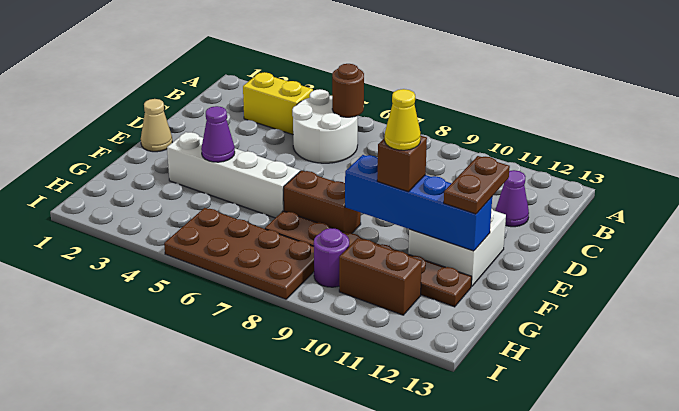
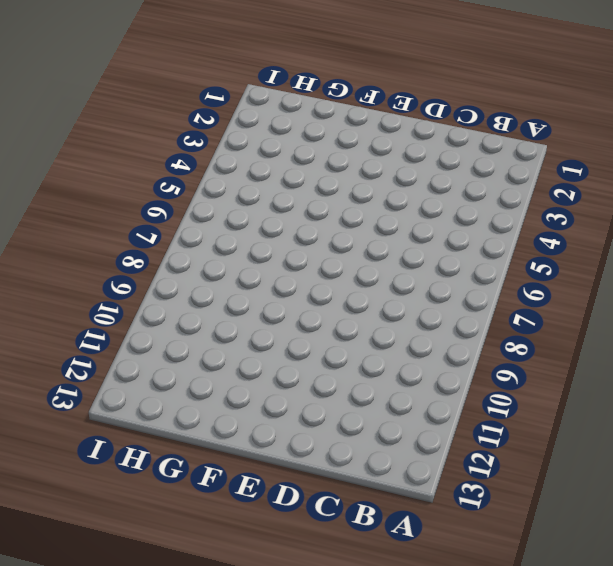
none -> yellow brick B3:B4 level 1
none -> white round brick B5:C6 level 1
none -> purple cone C12 level 1

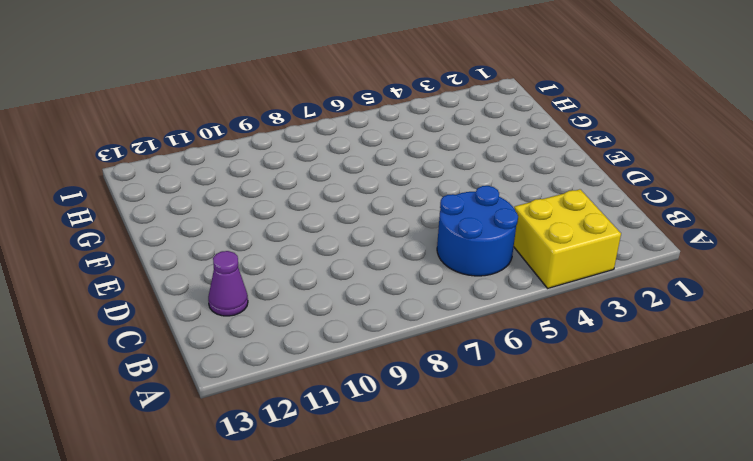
yellow brick A3:B4 level 1 -> yellow brick B3:B4 level 1
blue round brick B5:C6 level 1 -> white round brick B5:C6 level 1
none -> tan cone E1 level 1
none -> white brick E11:F12 level 1
none -> white brick F3:F6 level 1

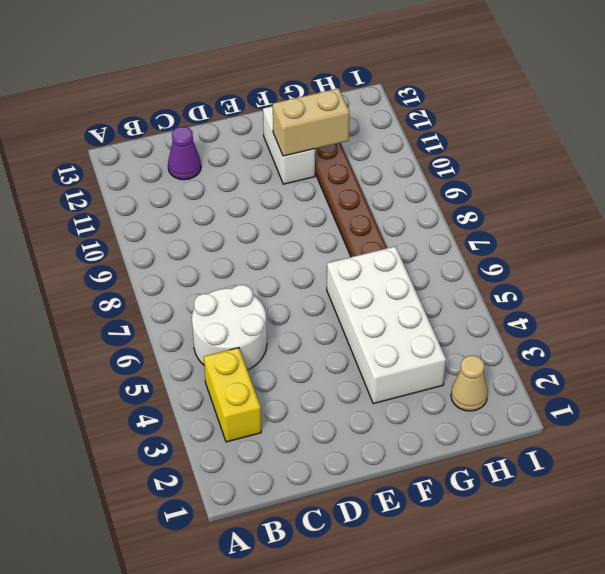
white brick F3:G6 level 1 -> white brick F3:F6 level 1
white brick F11:F12 level 1 -> white brick E11:F12 level 1
tan brick F11:G11 level 2 -> blue brick F9:F12 level 2
tan cone H2 level 1 -> tan cone E1 level 1
none -> brown brick F7:F8 level 1
none -> brown plate H5:I8 level 1
none -> purple round brick H9 level 1

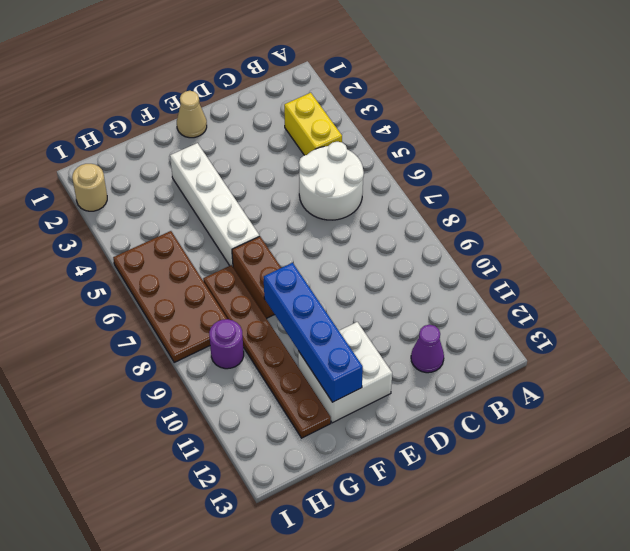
tan round brick I2 level 1 -> none
none -> brown brick H10:H11 level 1
none -> brown round brick B6 level 2
none -> purple cone F4 level 2

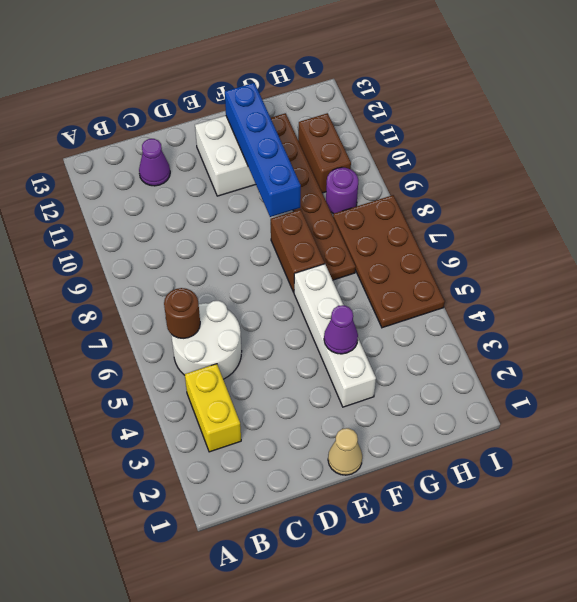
none -> brown plate E12:F12 level 3
none -> brown brick F10 level 3
none -> yellow cone F10 level 4

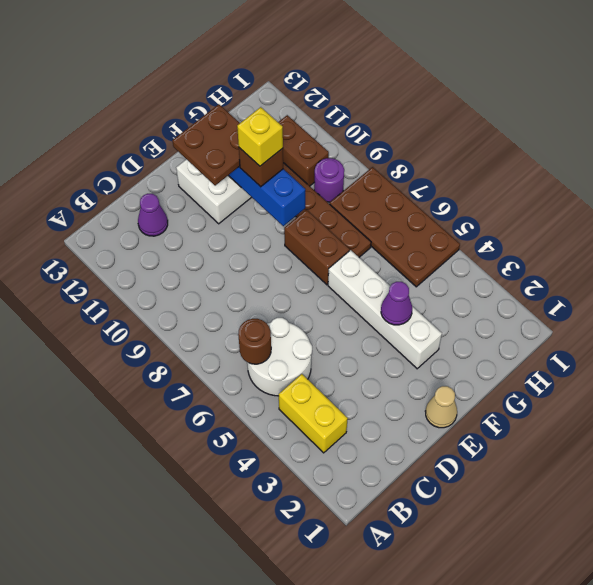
brown plate E11:F12 level 3 -> brown plate E12:F12 level 3
yellow brick F10 level 4 -> yellow cone F10 level 4

